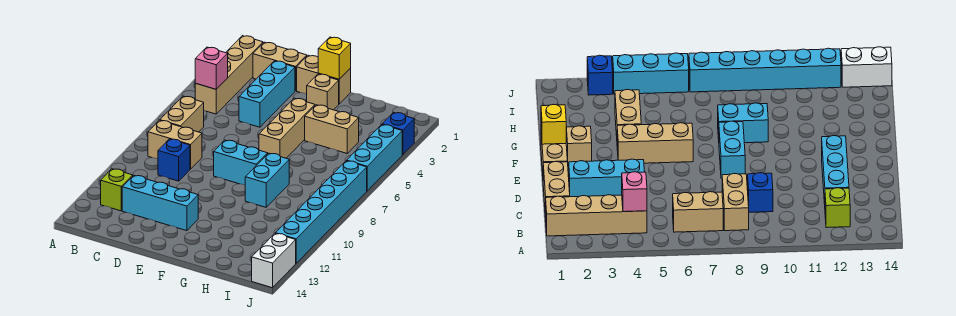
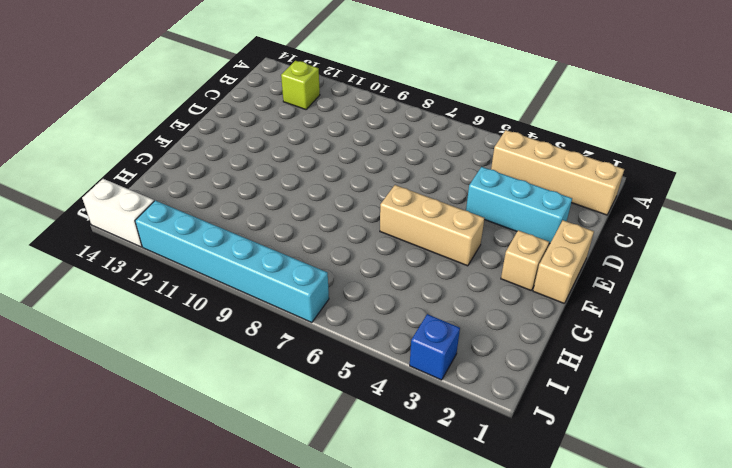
none -> tan brick B6:B7 level 1
none -> tan brick B8:C8 level 1
none -> tan brick C1:D1 level 1

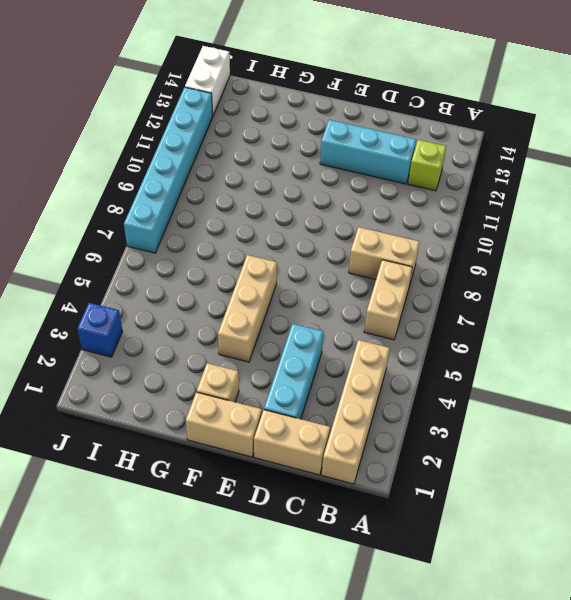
none -> blue brick C9 level 1
none -> cyan brick E8:F8 level 1
none -> tan brick G4:H4 level 1

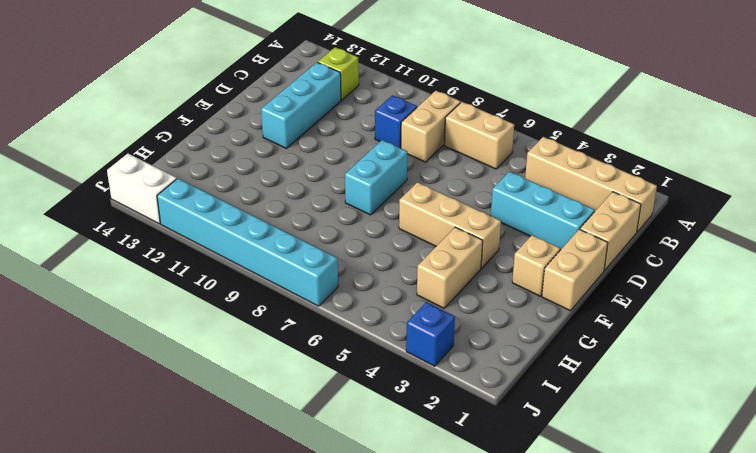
none -> cyan brick G8:G9 level 1
none -> cyan brick J4:J6 level 1
none -> pink brick B4 level 2

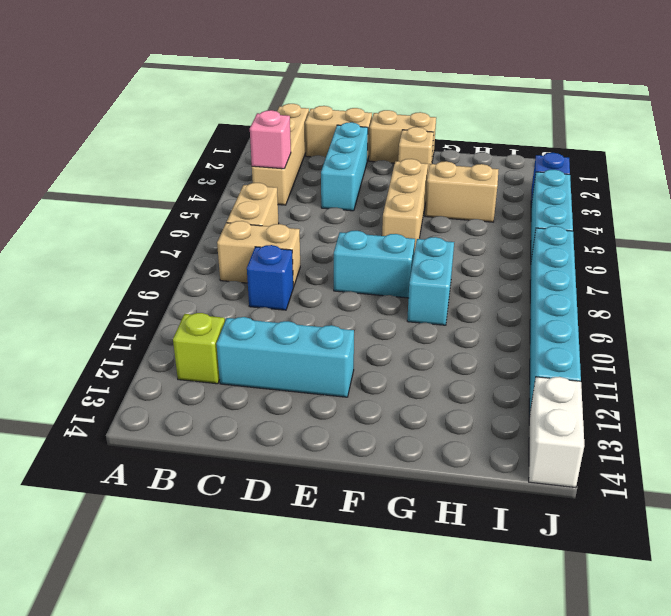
none -> yellow brick F1 level 2

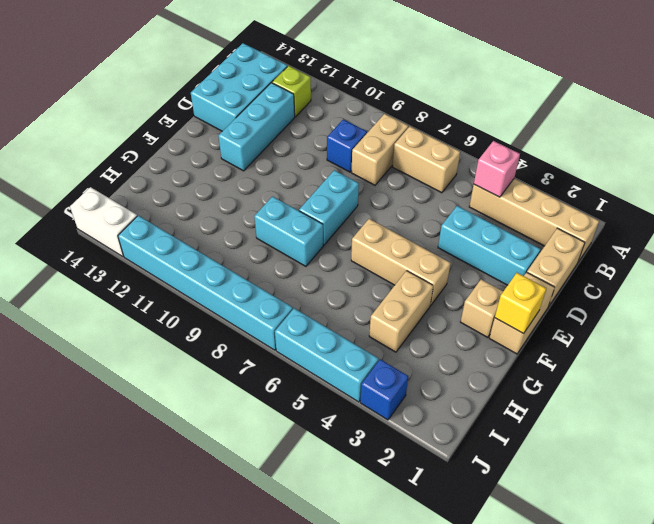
cyan brick B13:D14 level 1 -> none

